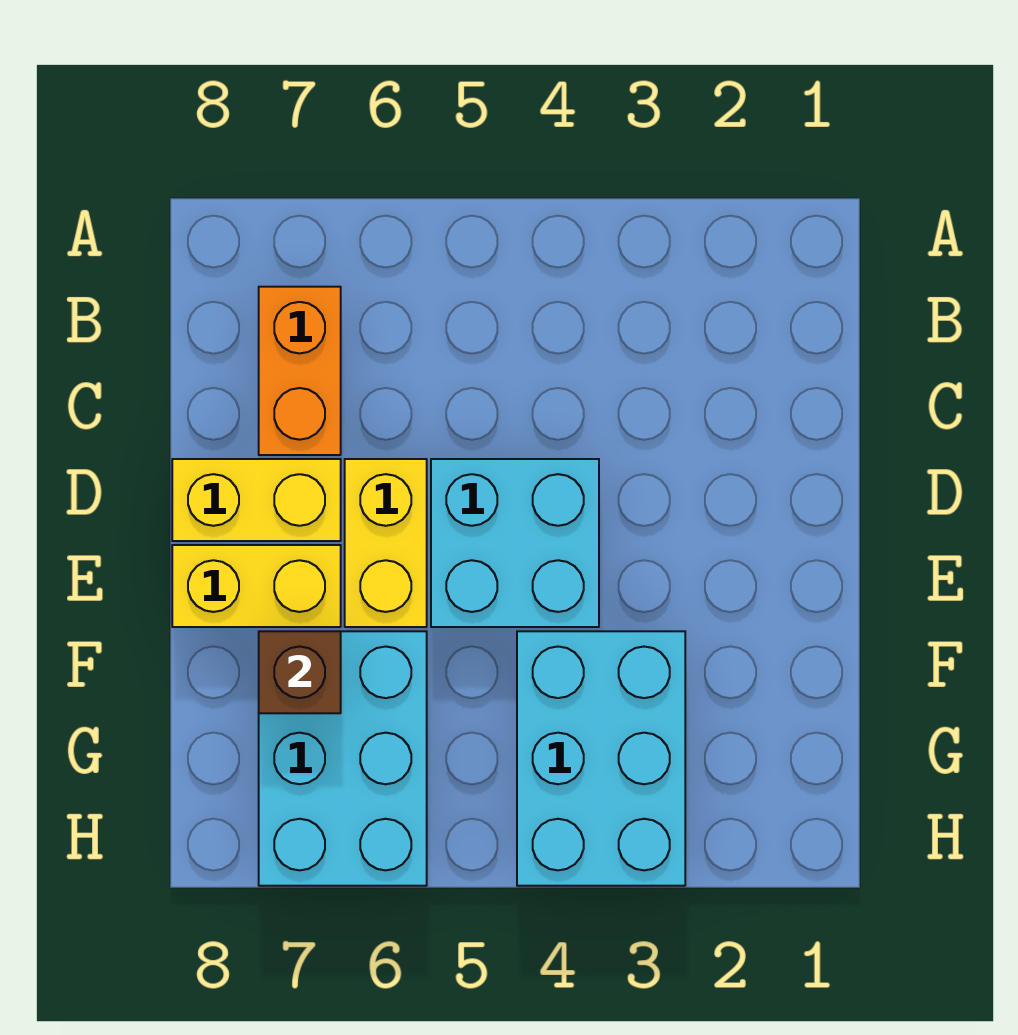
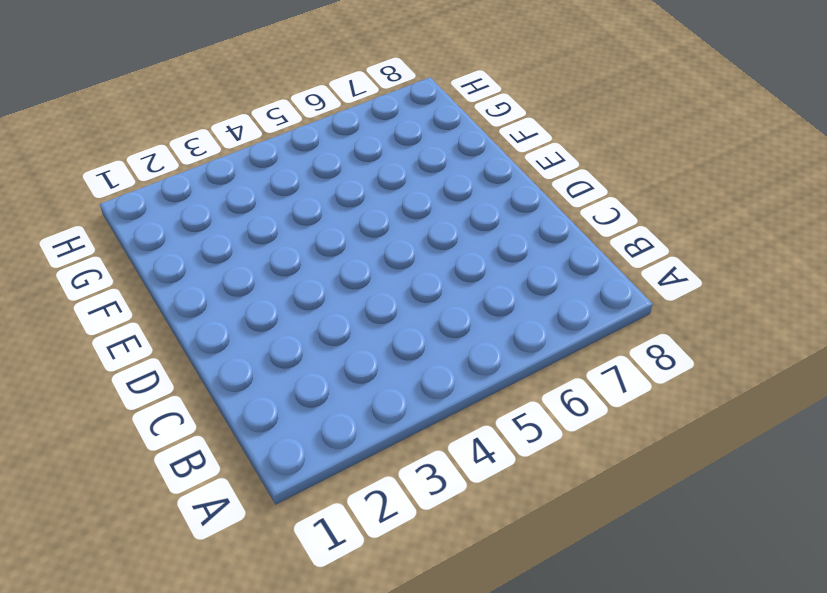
none -> orange brick B7:C7 level 1
none -> cyan brick D4:E5 level 1

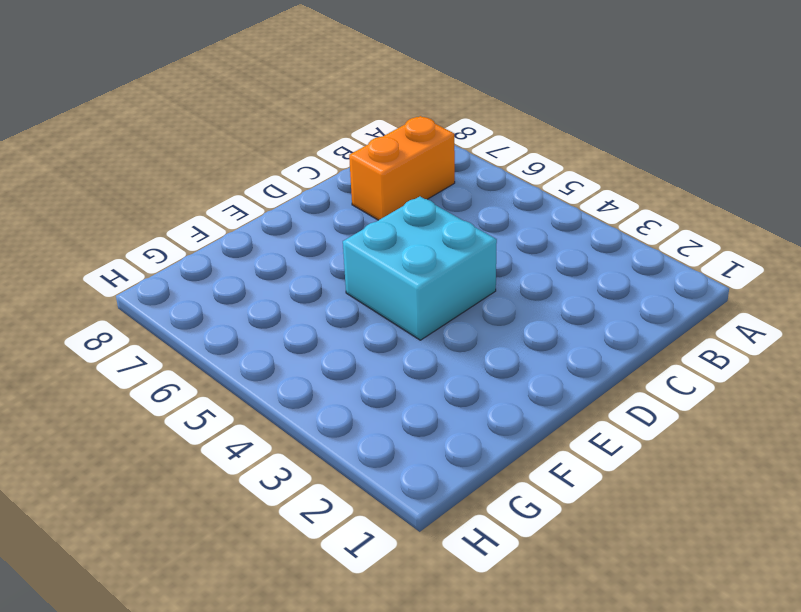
none -> yellow brick D6:E6 level 1
none -> yellow brick D7:D8 level 1

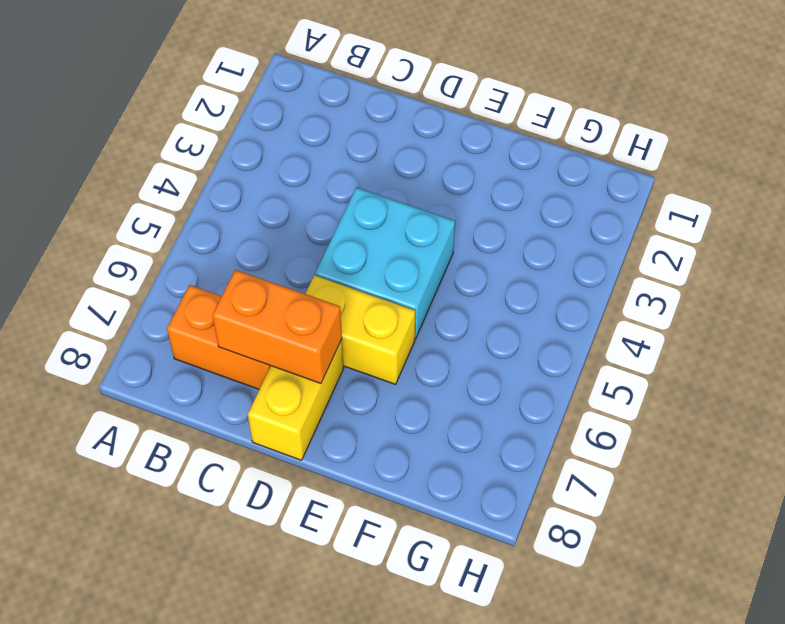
orange brick C7:D7 level 2 -> none
none -> yellow brick E7:E8 level 1
none -> cyan brick F3:H4 level 1

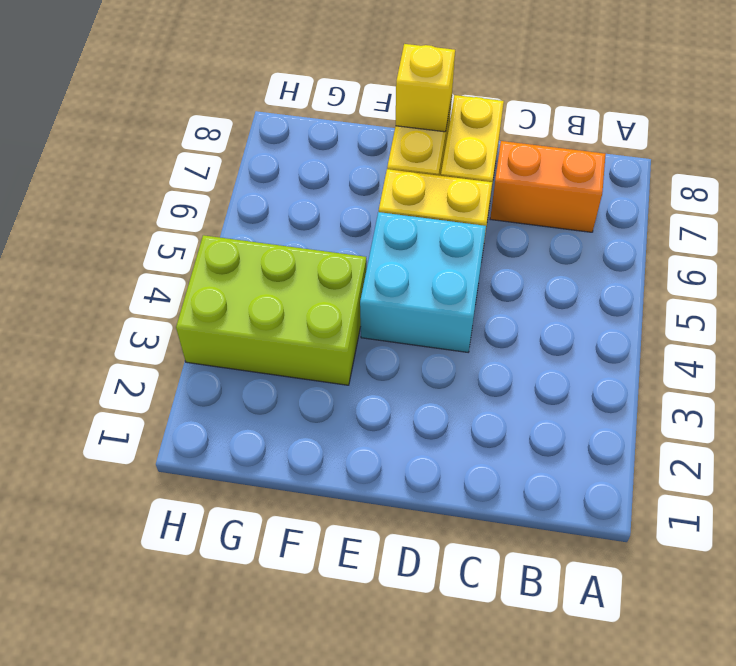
yellow brick E8 level 2 -> none
lime brick F3:H4 level 1 -> cyan brick F3:H4 level 1
none -> cyan brick F6:H7 level 1
none -> brown brick F7 level 2

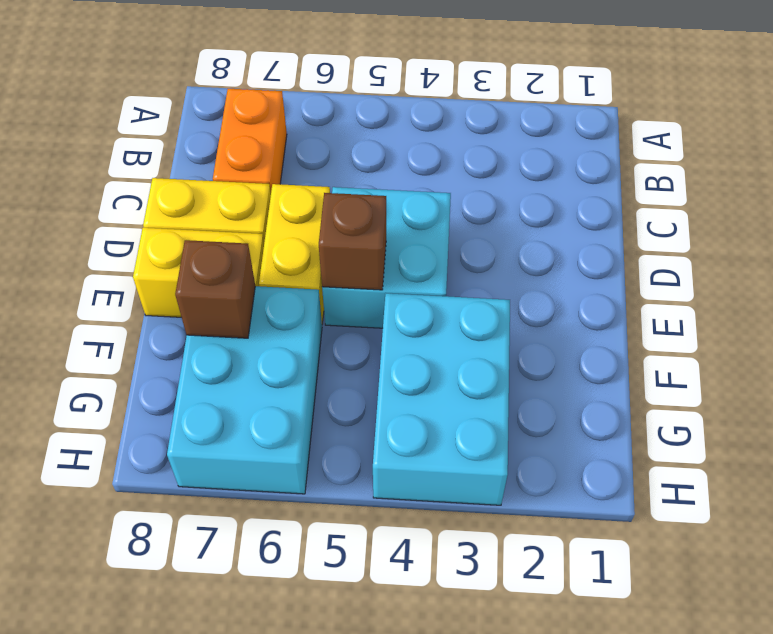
brown brick E5 level 2 -> none

